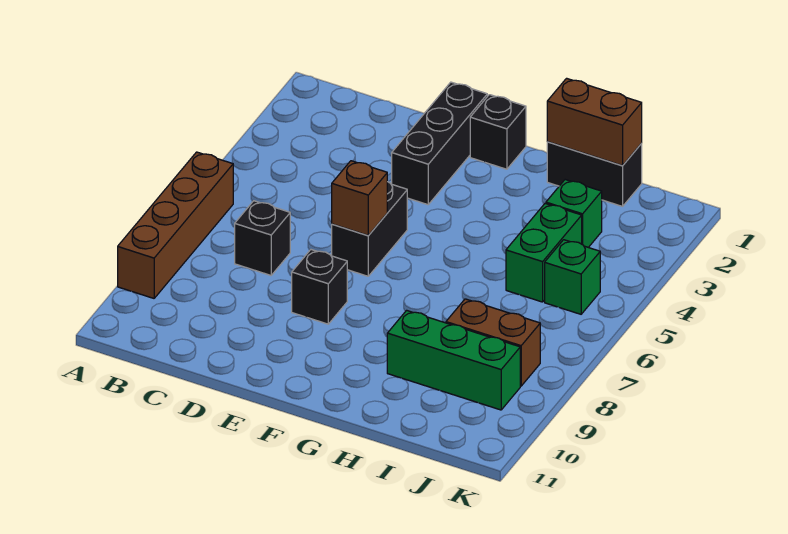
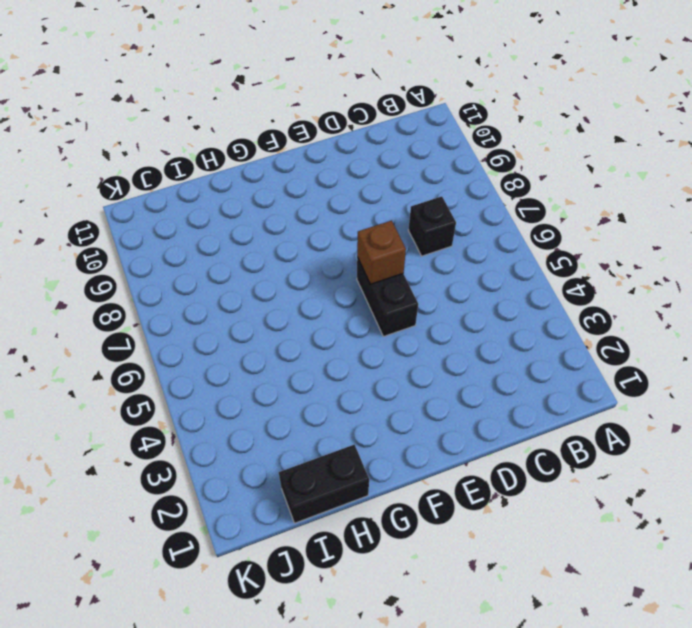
none -> brown brick A6:A9 level 1
none -> black brick E1:E3 level 1
none -> black brick E8 level 1

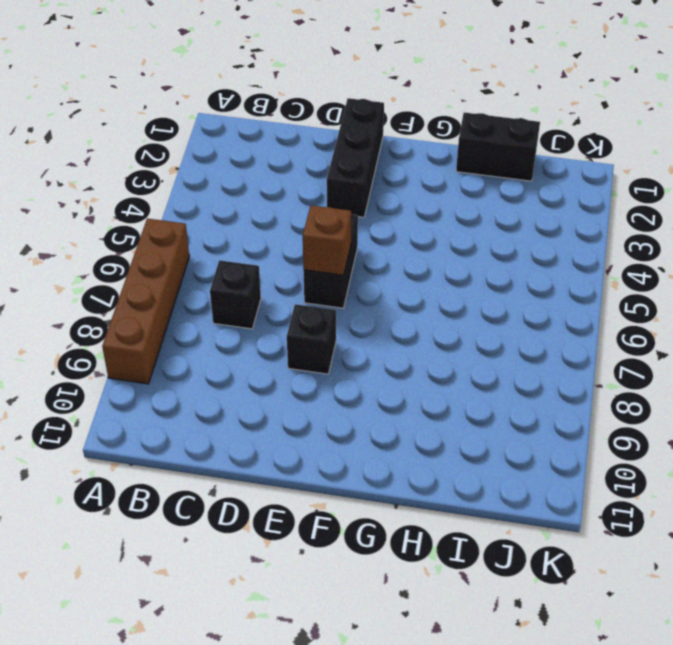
none -> black brick F1 level 1
none -> green brick H9:J9 level 1
none -> green brick I3 level 1

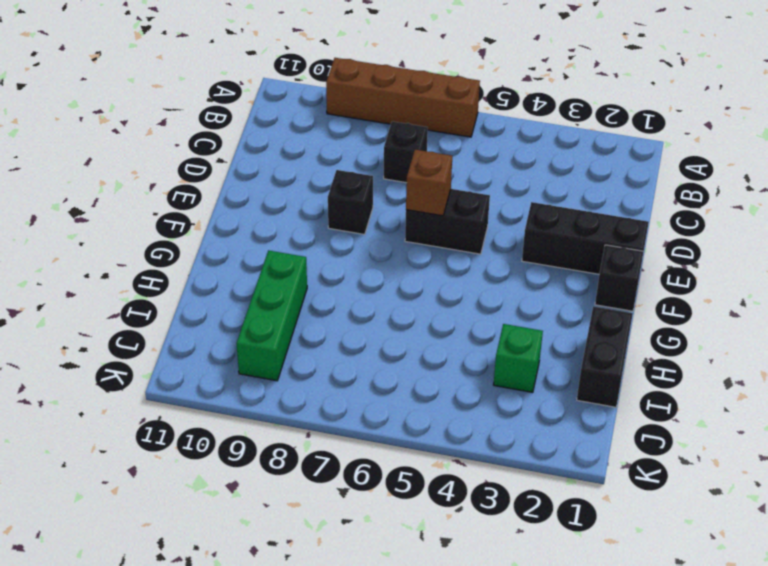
none -> green brick I4:I5 level 1
none -> brown brick I8:J8 level 1
none -> green brick J5 level 1

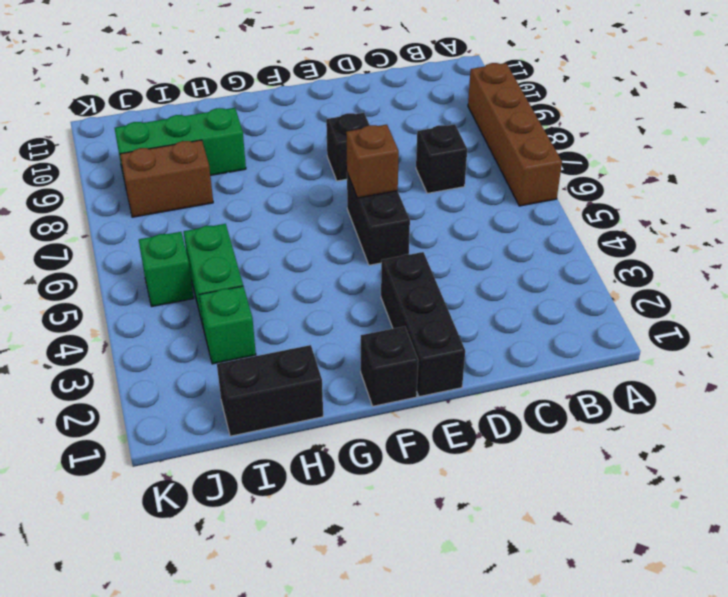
none -> brown brick H1:I1 level 2

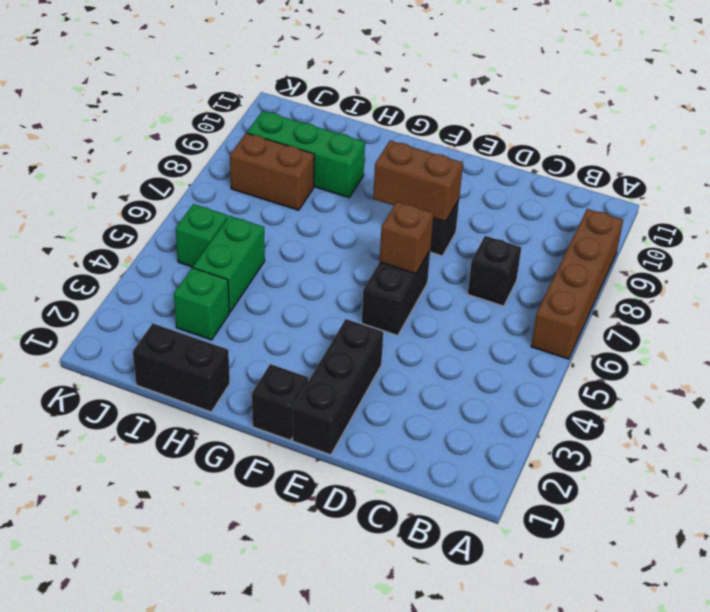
brown brick E8:F8 level 2 -> brown brick H1:I1 level 2

